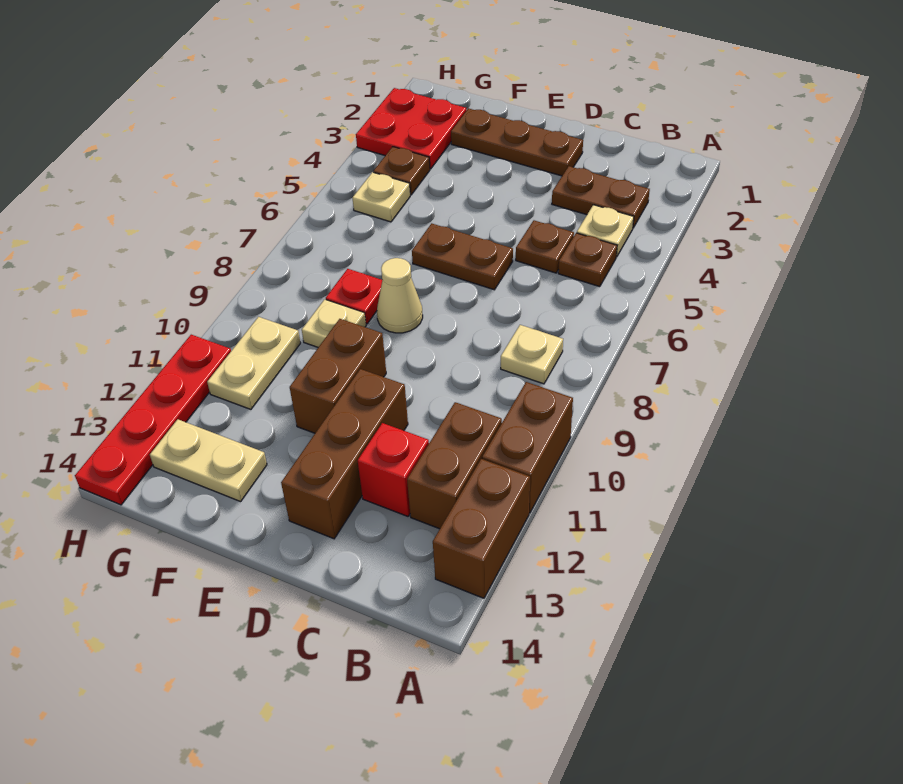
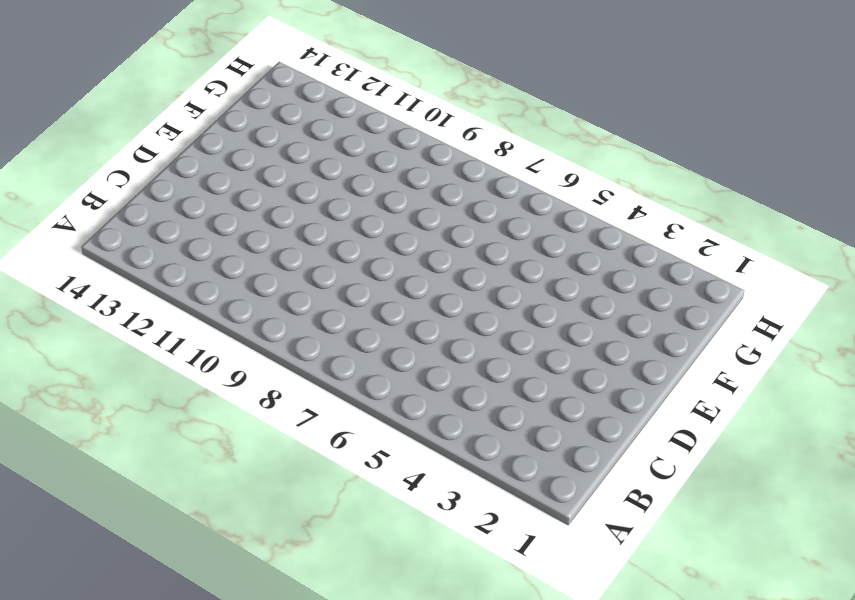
none -> brown brick A10:A11 level 1
none -> brown brick A12:A13 level 1
none -> brown plate B3:C3 level 1

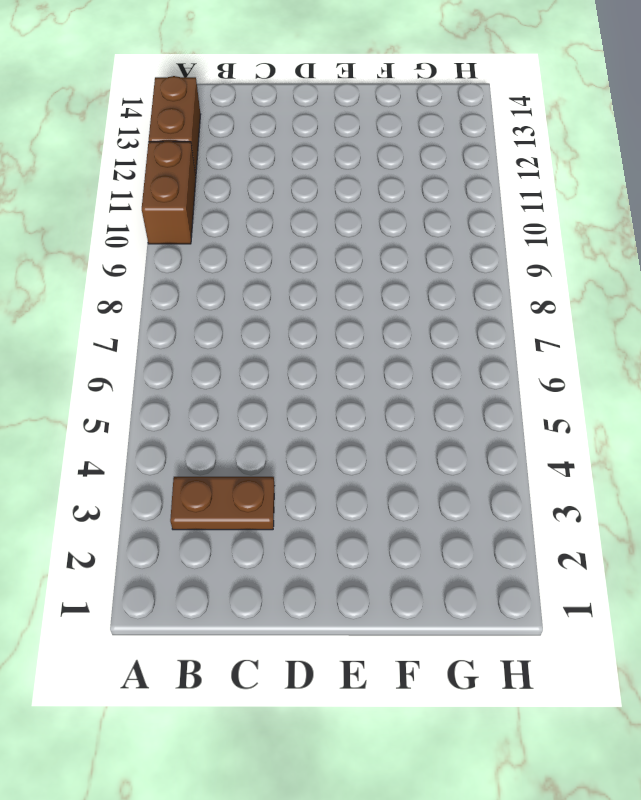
none -> tan plate B4 level 1
none -> brown plate B5 level 1
none -> tan plate B8 level 1

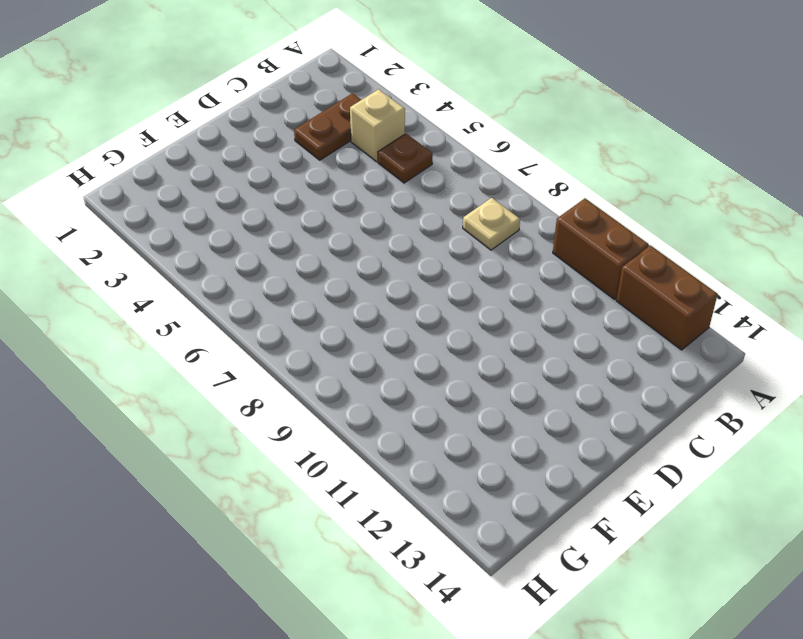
tan brick B4 level 1 -> tan plate B4 level 1
none -> brown brick B11:B12 level 1
none -> brown plate C5 level 1
none -> red brick C12 level 1

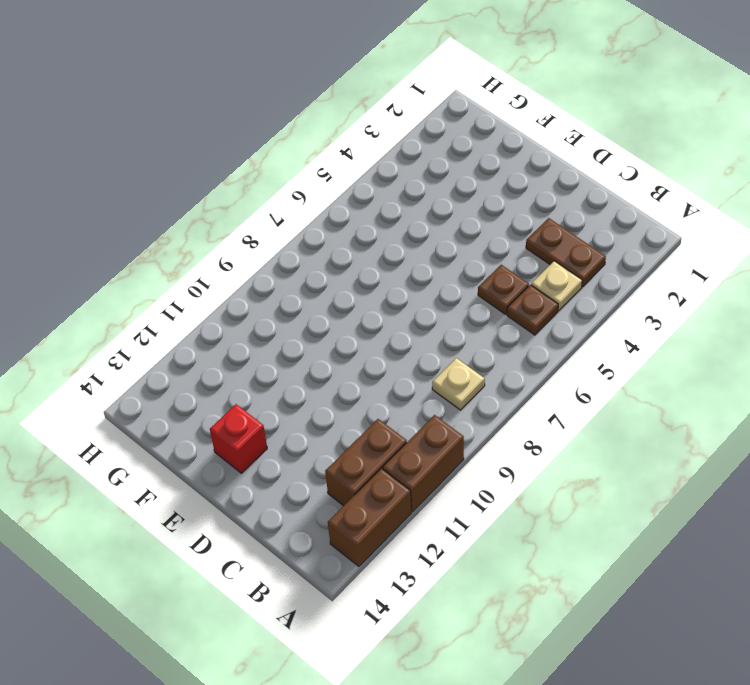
red brick E13 level 1 -> red brick C12 level 1
none -> brown plate D2:F2 level 1
none -> brown plate D6:E6 level 1
none -> brown brick D11:D13 level 1

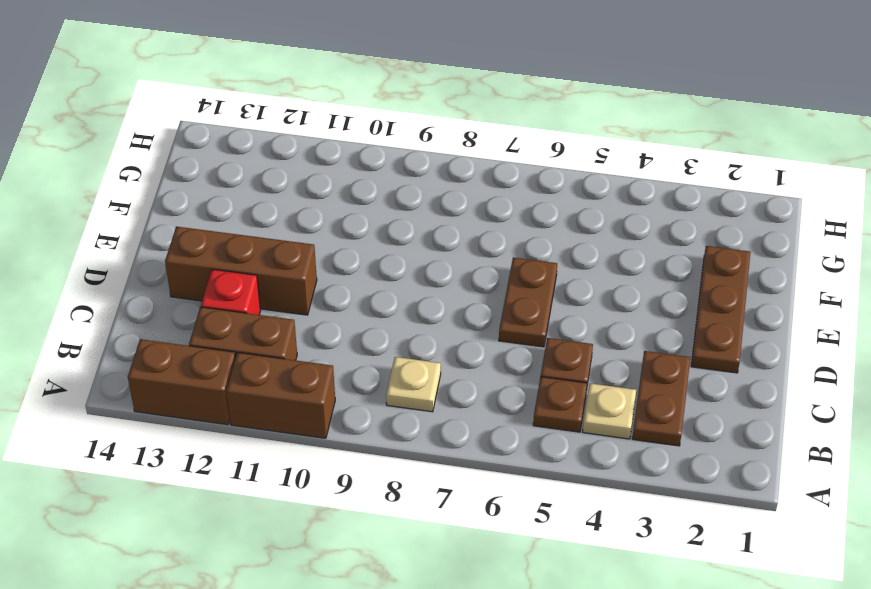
none -> tan cone E8 level 1
none -> brown brick E10:E11 level 1
none -> red plate F8 level 1

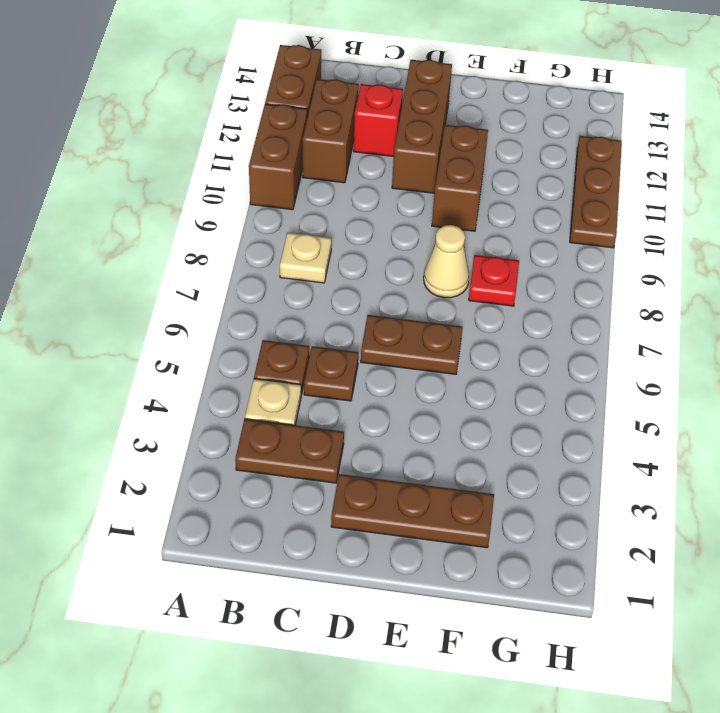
brown plate H10:H12 level 1 -> red plate H11:H14 level 1
none -> tan plate F9 level 1
none -> tan plate F13:G13 level 1
none -> red plate G2:H3 level 1

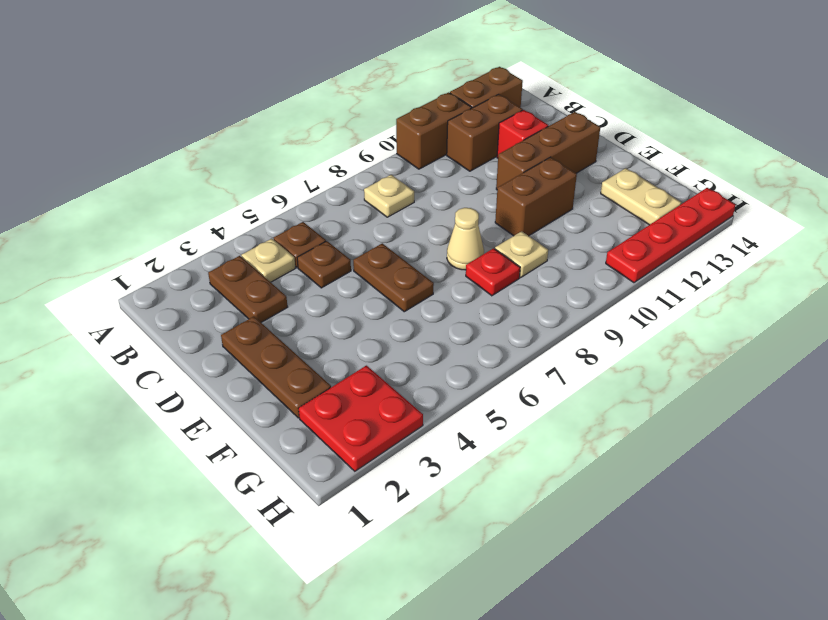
none -> brown plate G4 level 1
none -> tan plate G5 level 1
none -> tan plate G10:G11 level 1

